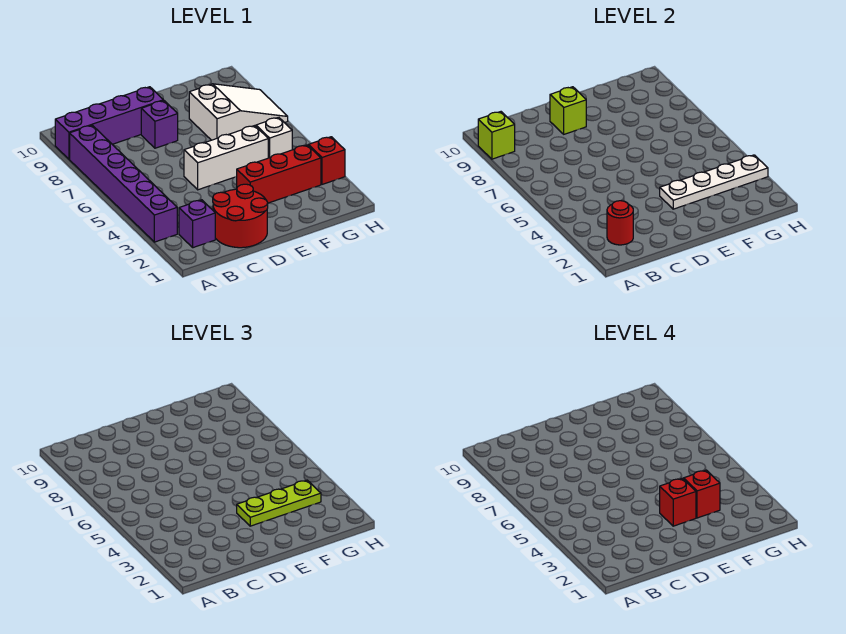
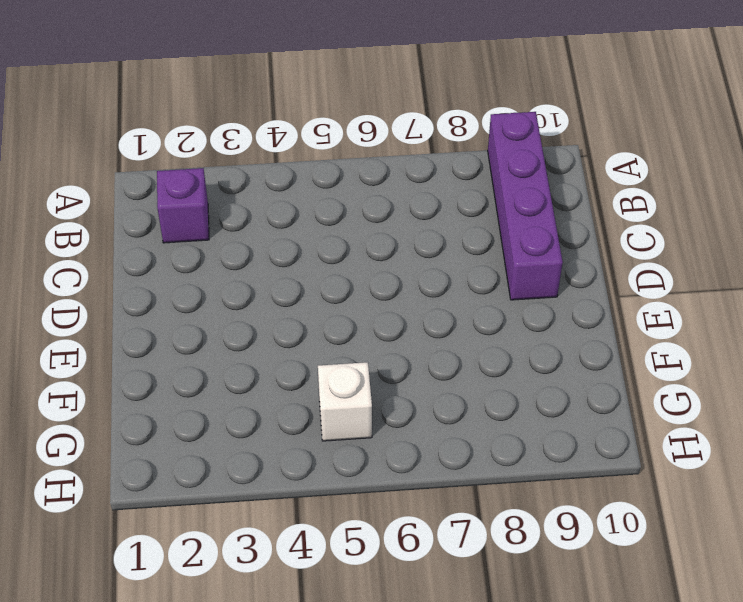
none -> purple brick A3:A8 level 1
none -> red round brick C1:D2 level 1
none -> white brick D5:F5 level 1

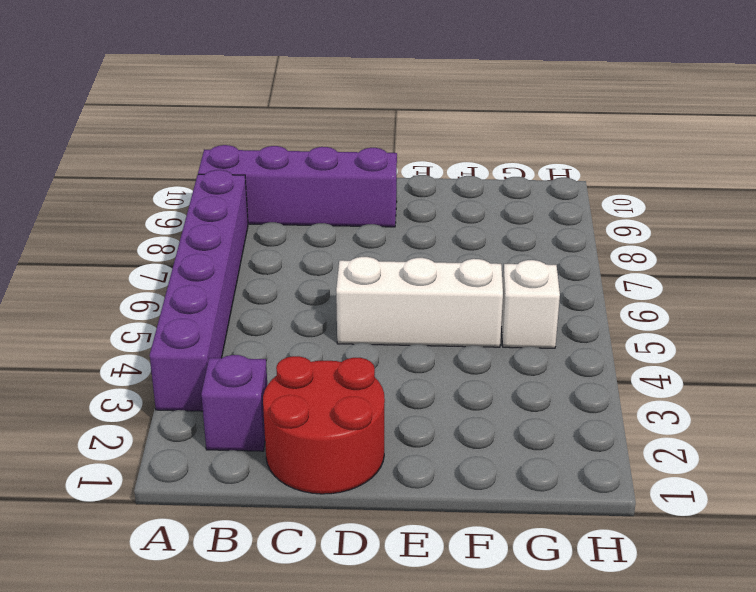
none -> purple brick D8 level 1
none -> red brick E3:G3 level 1
none -> white slope F7:H8 level 1 top F

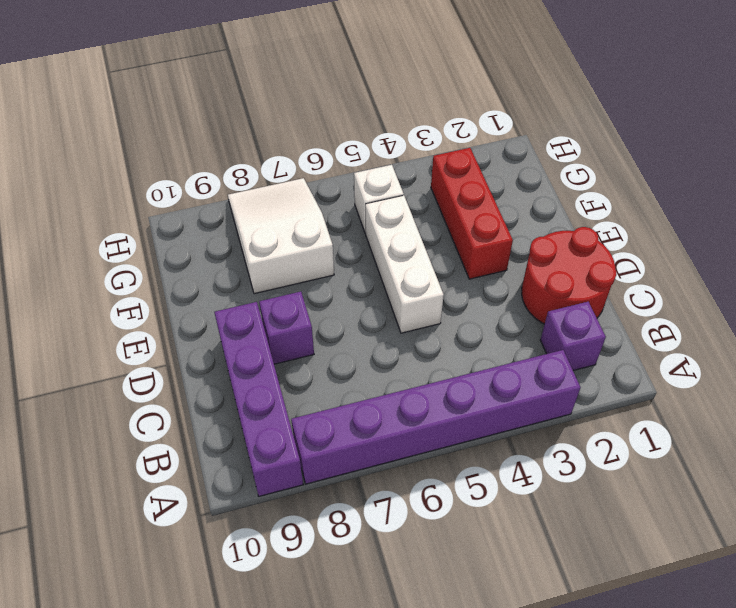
none -> red brick H3 level 1
none -> lime brick A9 level 2
none -> red round brick B2 level 2

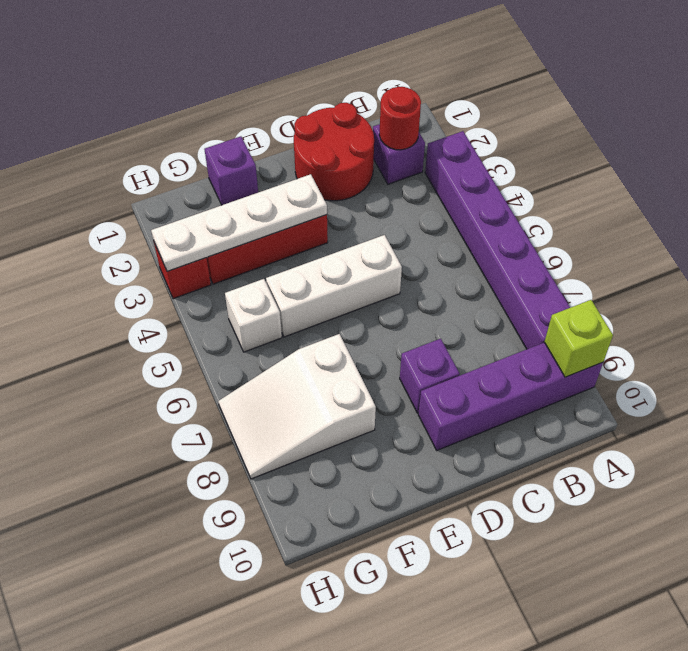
purple brick F1 level 1 -> none
none -> lime brick D9 level 2
none -> lime plate E3:G3 level 3
none -> red brick E3 level 4

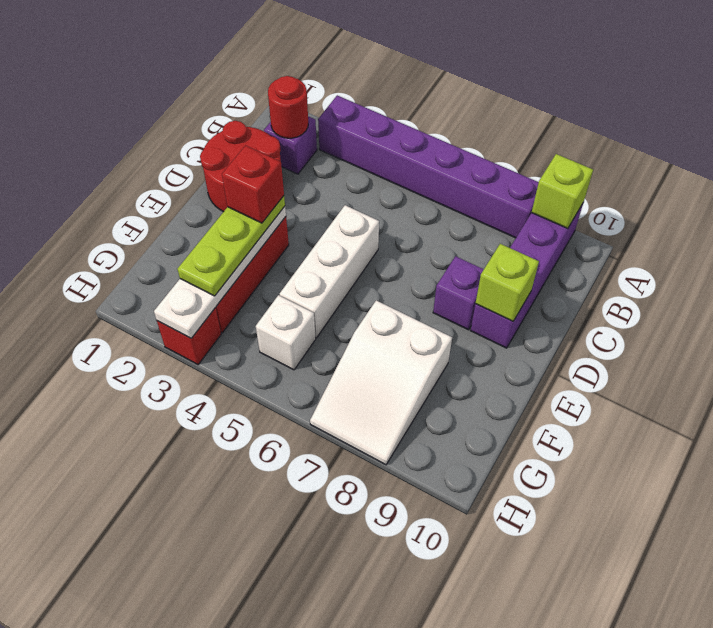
none -> red brick F3 level 4

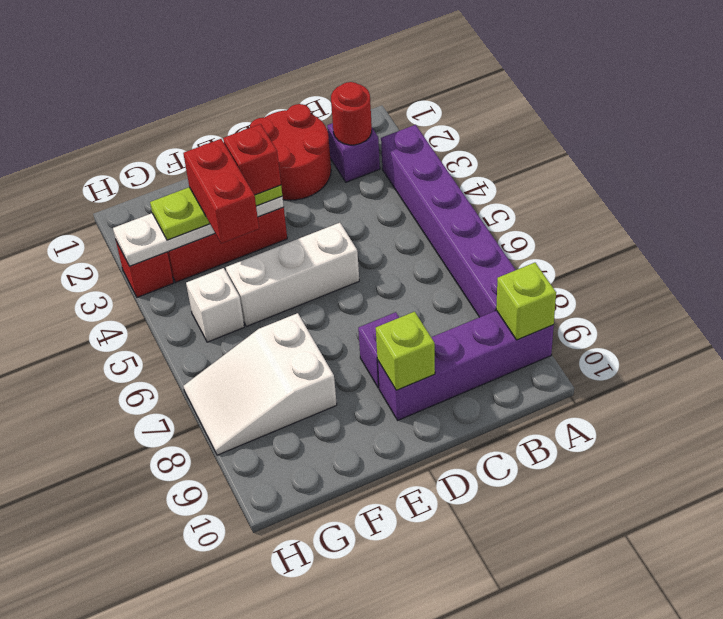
red brick F3:F4 level 4 -> red brick F3 level 4

